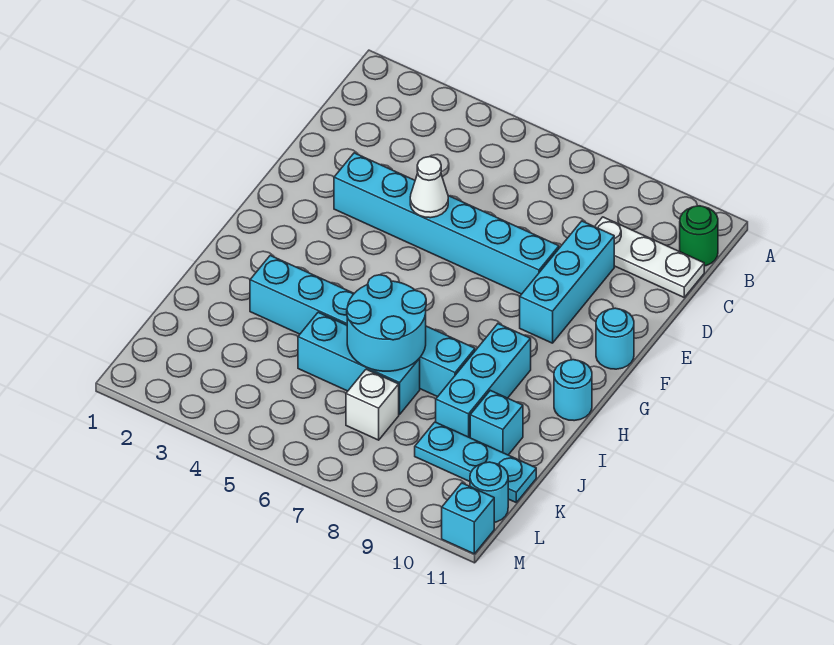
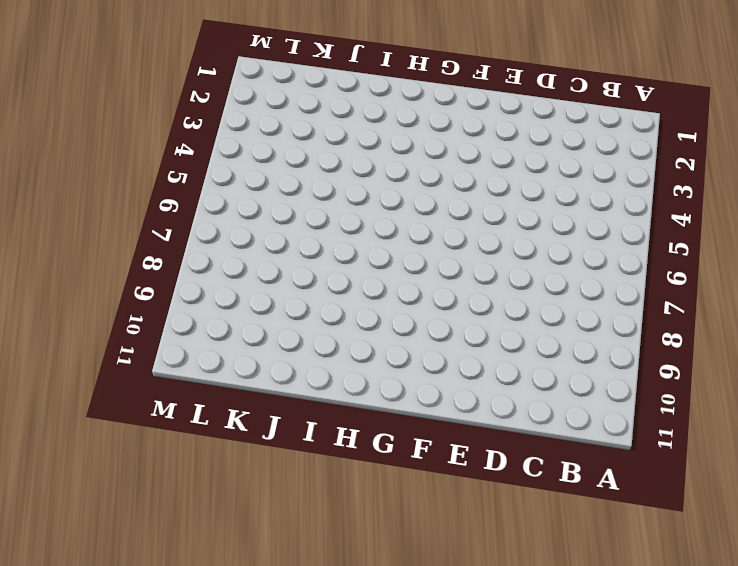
none -> green round brick B11 level 1
none -> white plate C9:C11 level 1
none -> cyan brick D9:F9 level 1

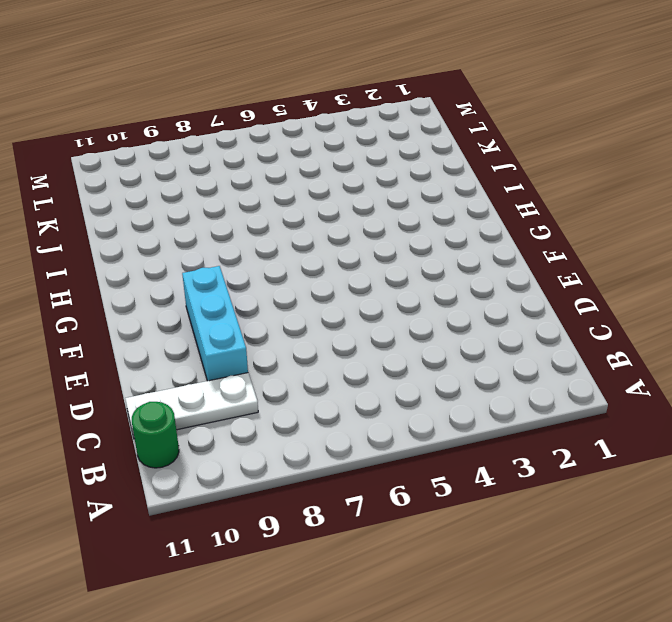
none -> cyan brick E3:E8 level 1
none -> cyan round brick F11 level 1
none -> cyan brick H9:J9 level 1

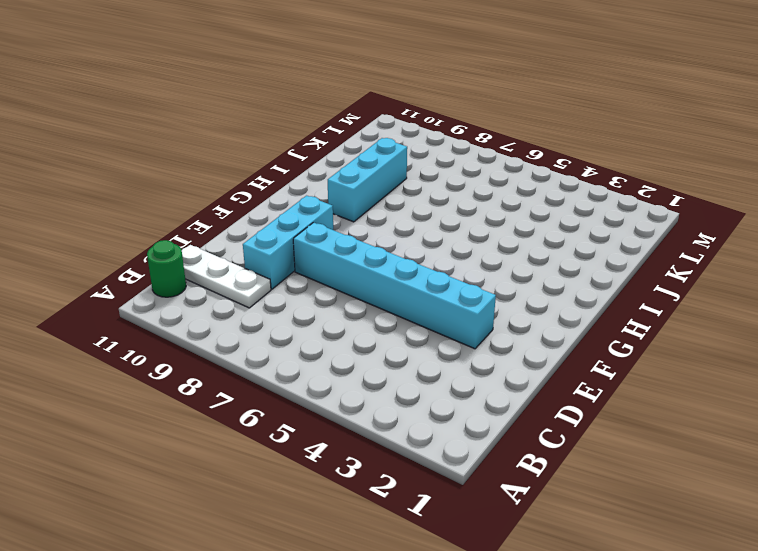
none -> cyan round brick F11 level 1
none -> cyan round brick H11 level 1
none -> cyan brick I3:I8 level 1

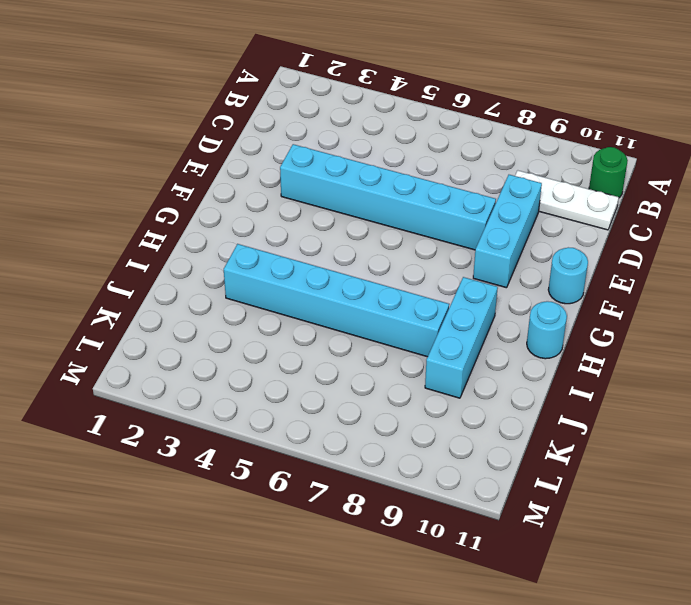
none -> cyan brick J5:J7 level 1
none -> cyan brick J10 level 1
none -> white brick K7 level 1

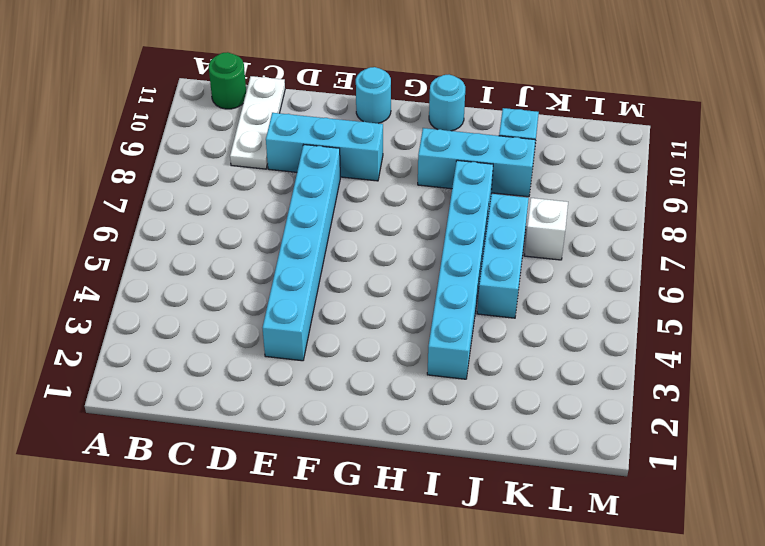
none -> cyan plate K9:K11 level 1
none -> cyan round brick L11 level 1
none -> cyan brick M11 level 1

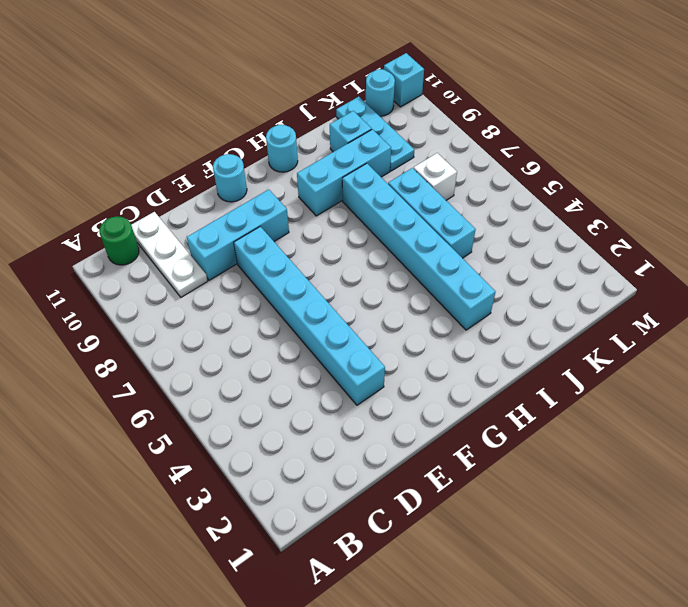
none -> white cone E5 level 2
none -> cyan round brick I6:J7 level 2

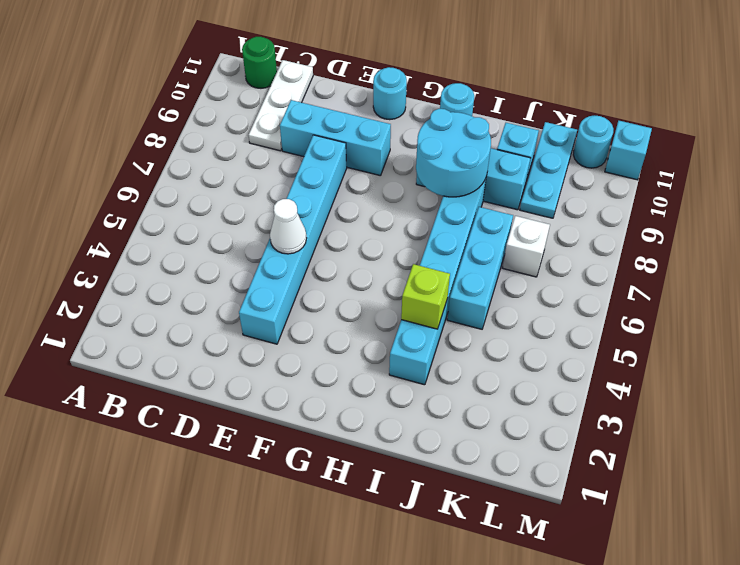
cyan round brick H8:I9 level 2 -> cyan round brick I6:J7 level 2
lime brick I4 level 2 -> none

